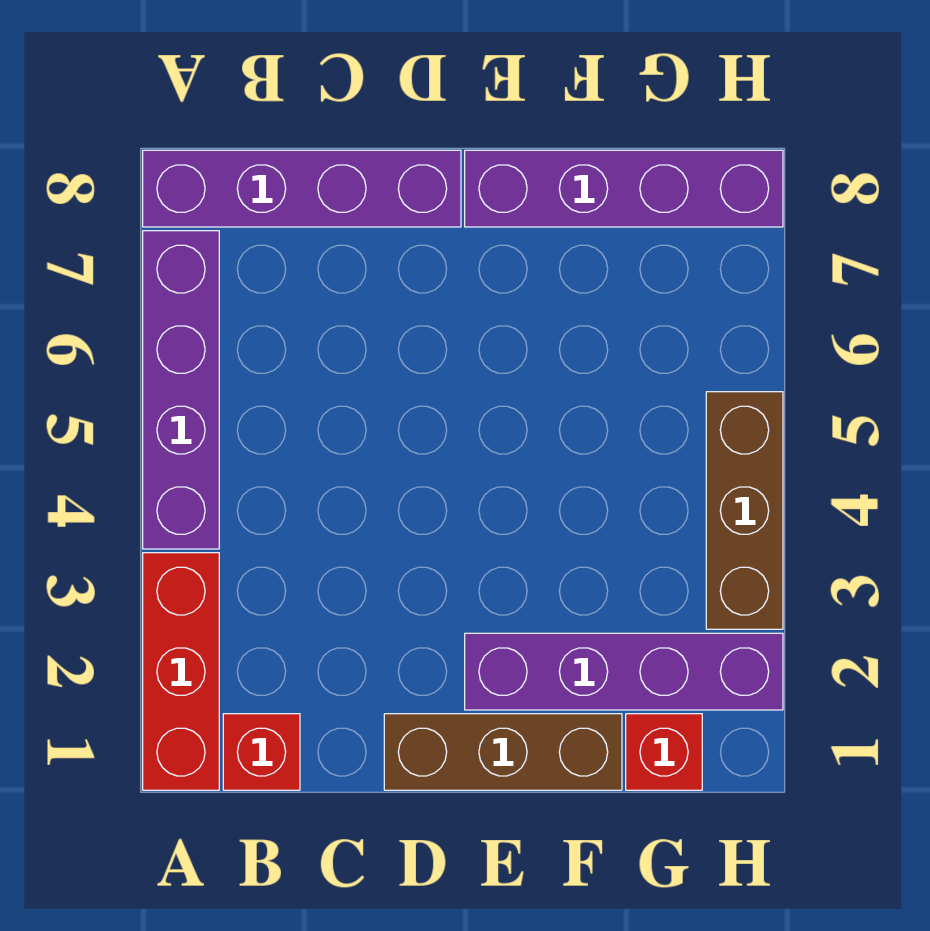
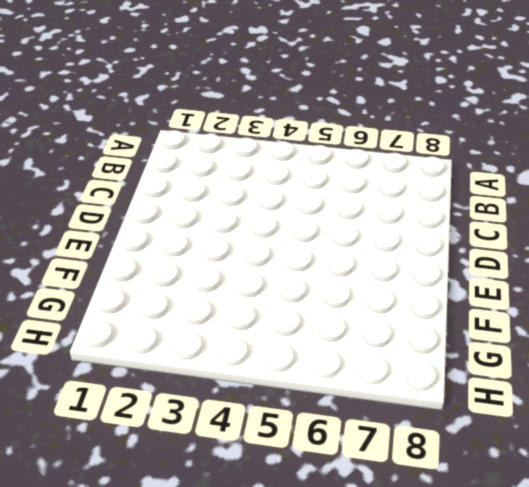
none -> red brick A1:A3 level 1
none -> purple brick A4:A7 level 1

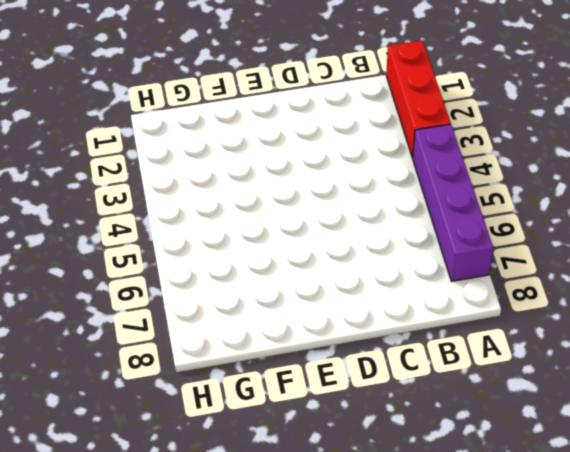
none -> purple brick A8:D8 level 1
none -> red brick B1 level 1

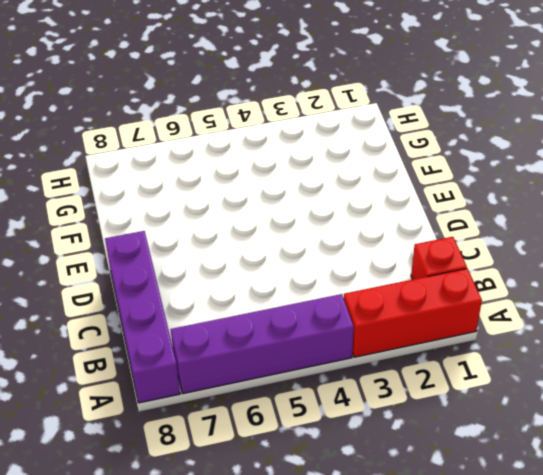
none -> brown brick D1:F1 level 1
none -> purple brick E2:H2 level 1

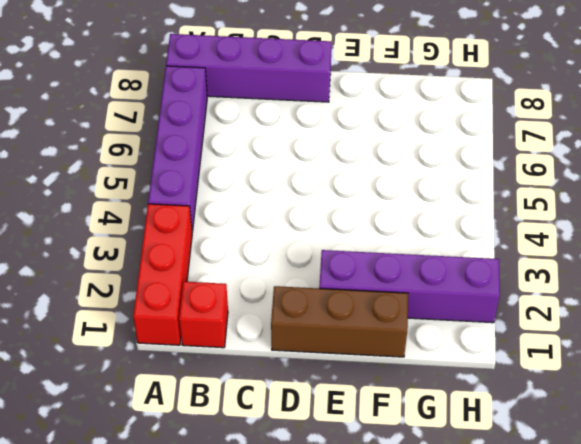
none -> purple brick E8:H8 level 1
none -> red brick G1 level 1

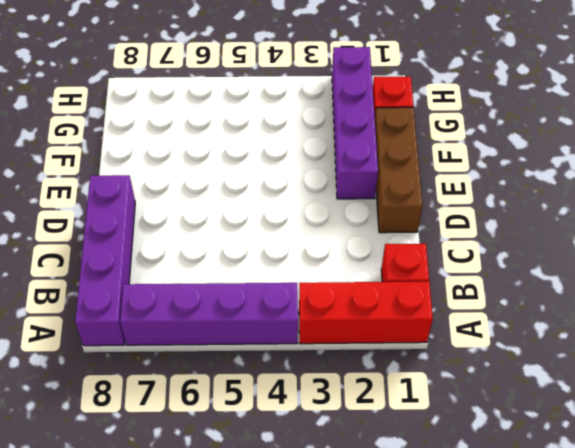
none -> purple brick E8:H8 level 1
none -> brown brick H3:H5 level 1

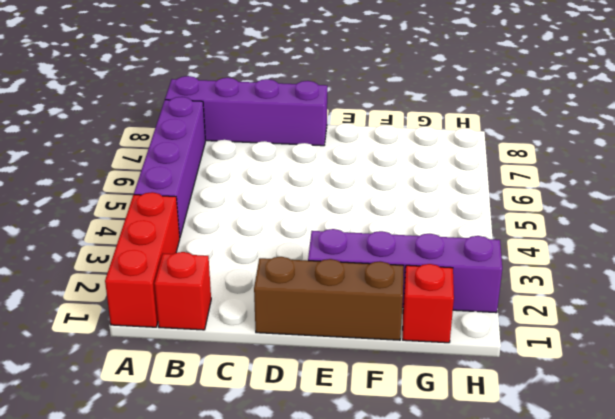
none -> purple brick E8:H8 level 1
none -> brown brick H3:H5 level 1

